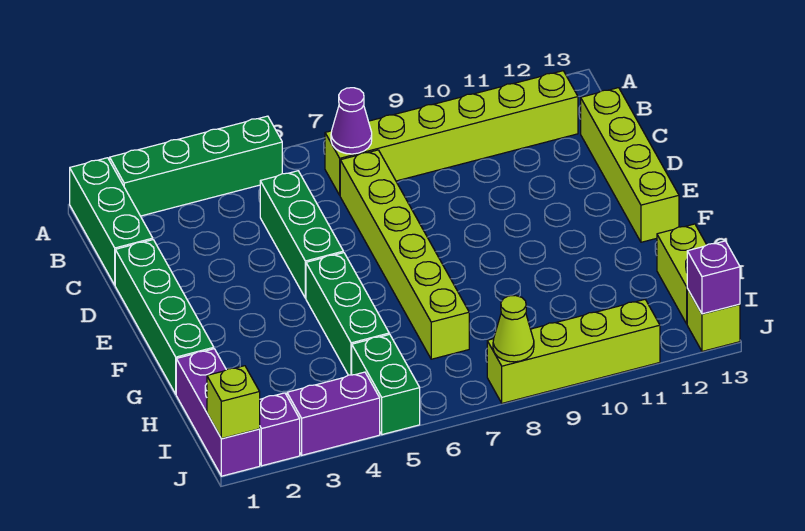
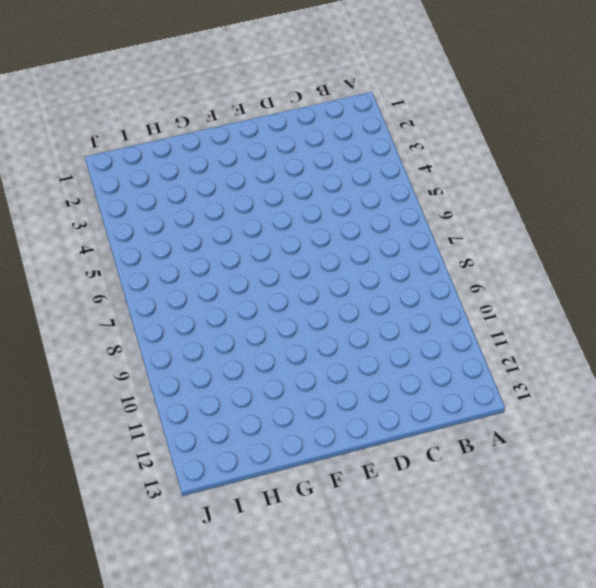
none -> green brick A1:C1 level 1
none -> green brick A2:A5 level 1
none -> lime brick B7:B12 level 1

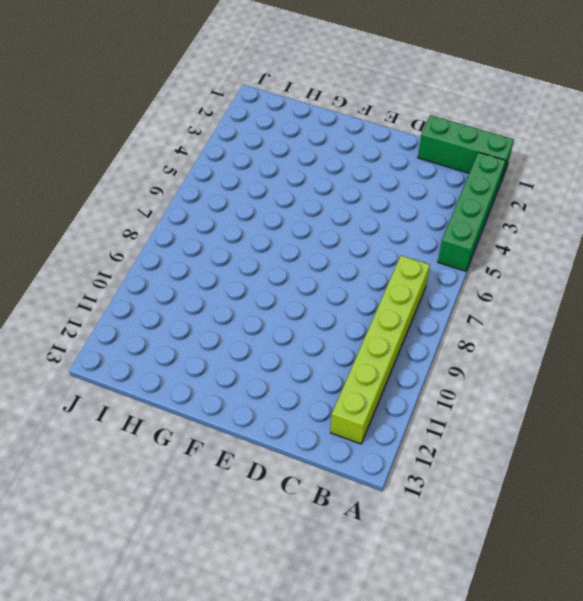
none -> green brick C5:E5 level 1
none -> lime brick C7:H7 level 1
none -> lime brick C13:F13 level 1

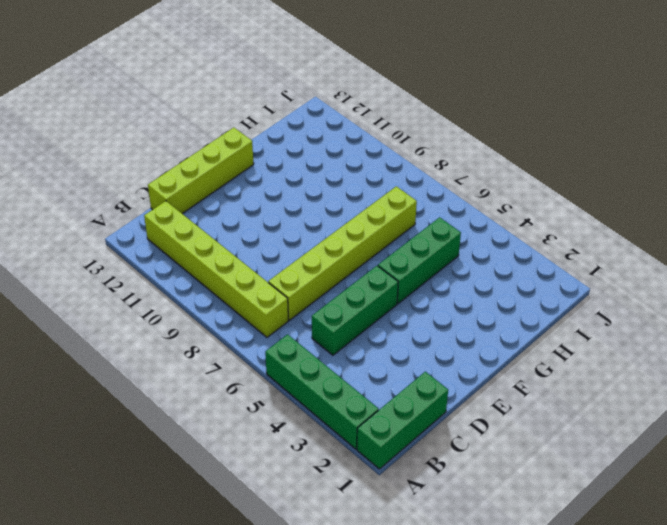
none -> green brick D1:G1 level 1
none -> purple brick H1:J1 level 1
none -> lime brick H13:I13 level 1

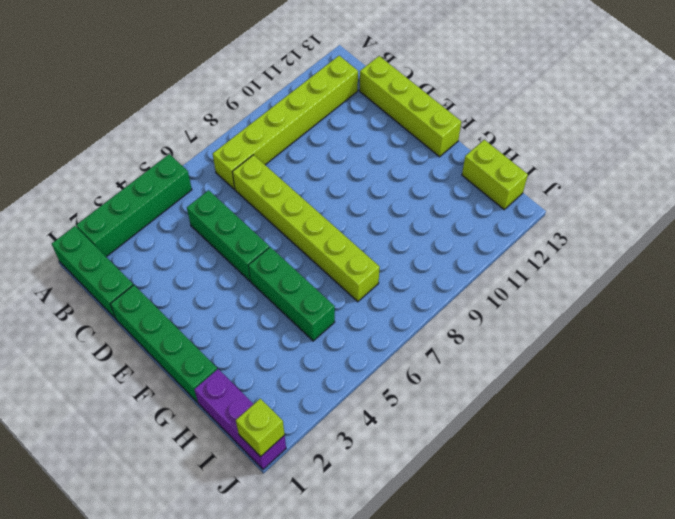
none -> green brick I5:J5 level 1
none -> purple brick J2 level 1
none -> purple brick J3:J4 level 1

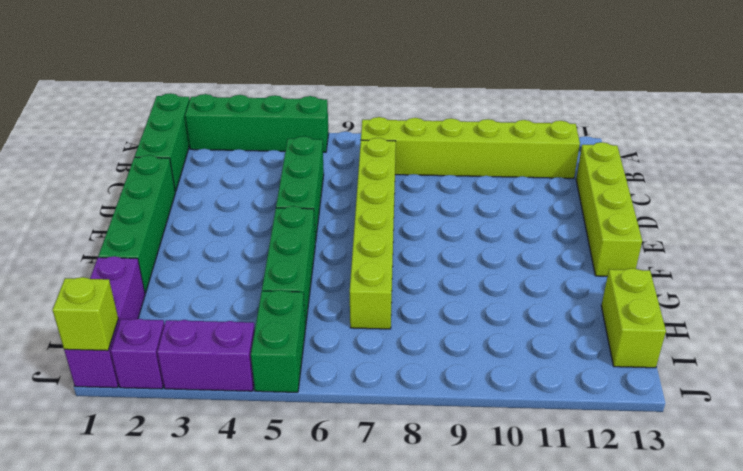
none -> lime brick J8:J11 level 1
none -> lime brick J13 level 1
none -> purple cone B7 level 2

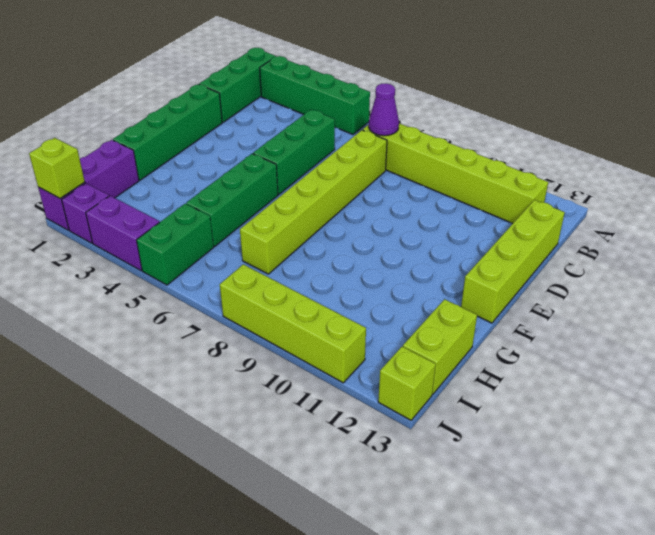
none -> lime cone J8 level 2
none -> purple brick J13 level 2

